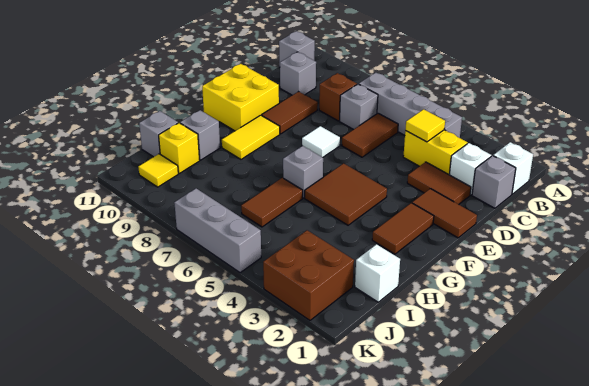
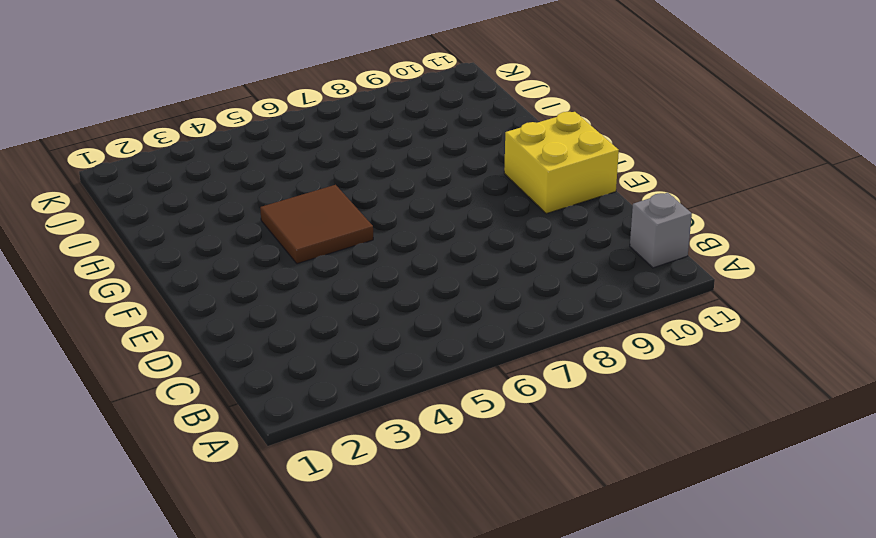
none -> white brick B1 level 1
none -> grey brick B4:B7 level 1
none -> grey brick C1 level 1

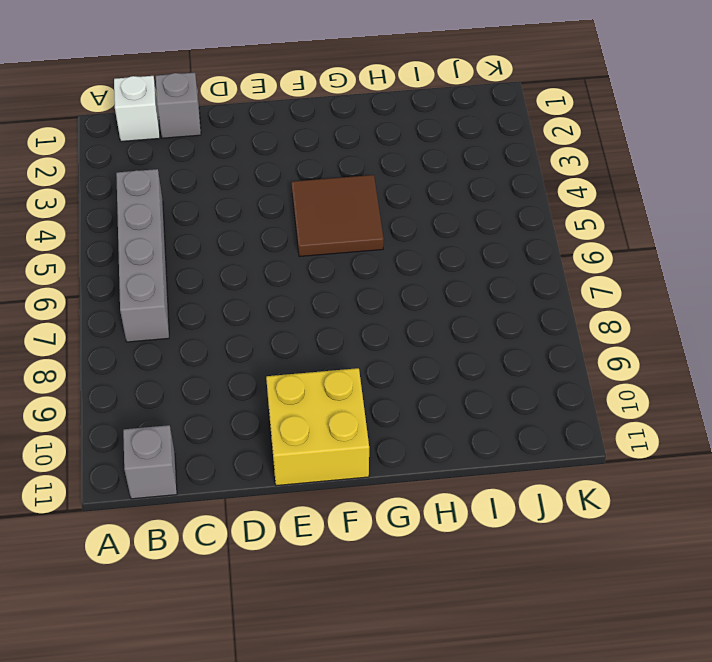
none -> white brick C2 level 1
none -> yellow brick C3:C4 level 1
none -> brown tile C6:D6 level 1

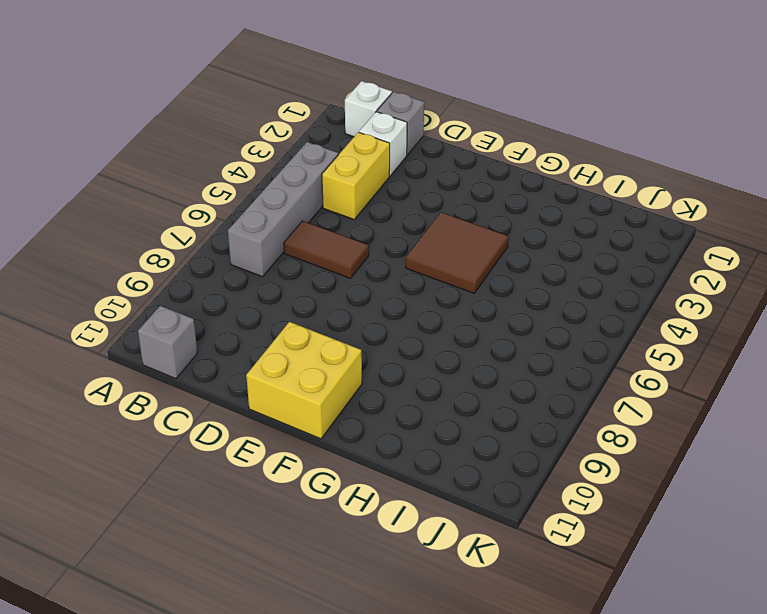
none -> grey brick C7 level 1
none -> brown brick C8 level 1
none -> grey brick C10 level 1

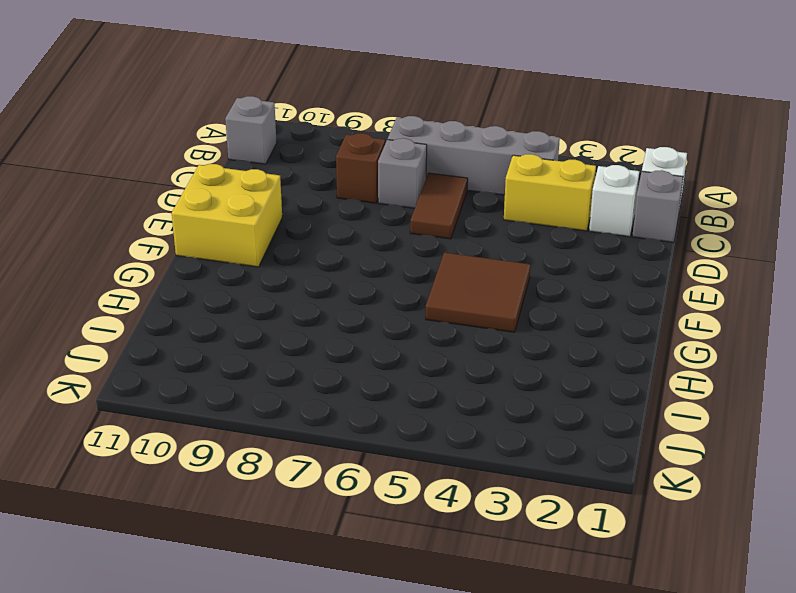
none -> grey brick C10 level 1
none -> brown tile D2:D3 level 1
none -> brown tile D9:E9 level 1

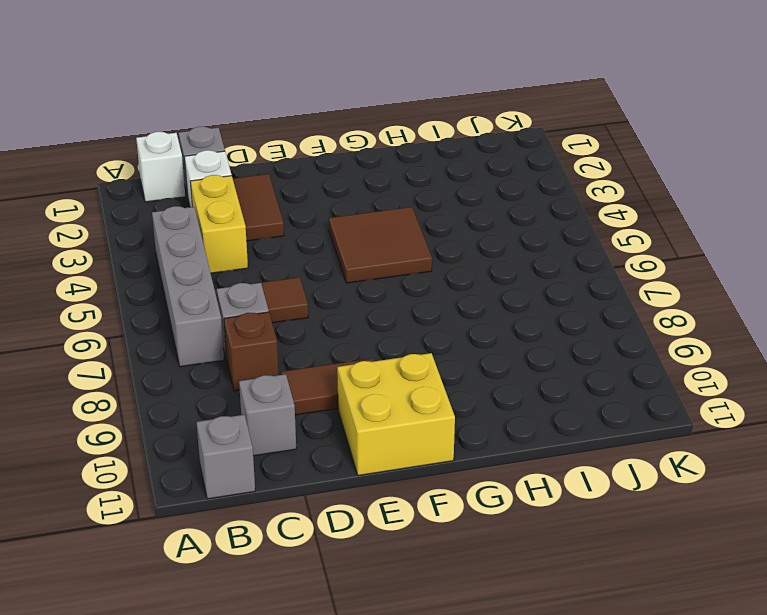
none -> brown tile E1:E2 level 1
none -> white tile E7 level 1
none -> brown tile F2:G2 level 1

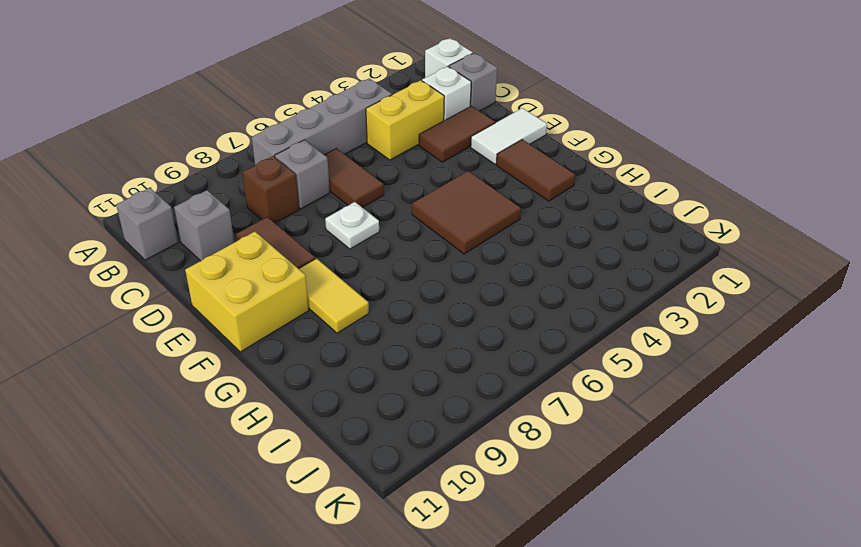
white tile E1:E2 level 1 -> brown tile E1:E2 level 1
white plate E7 level 1 -> white tile E7 level 1
none -> grey brick G6 level 1
none -> brown tile H6:I6 level 1
none -> grey brick H10 level 1

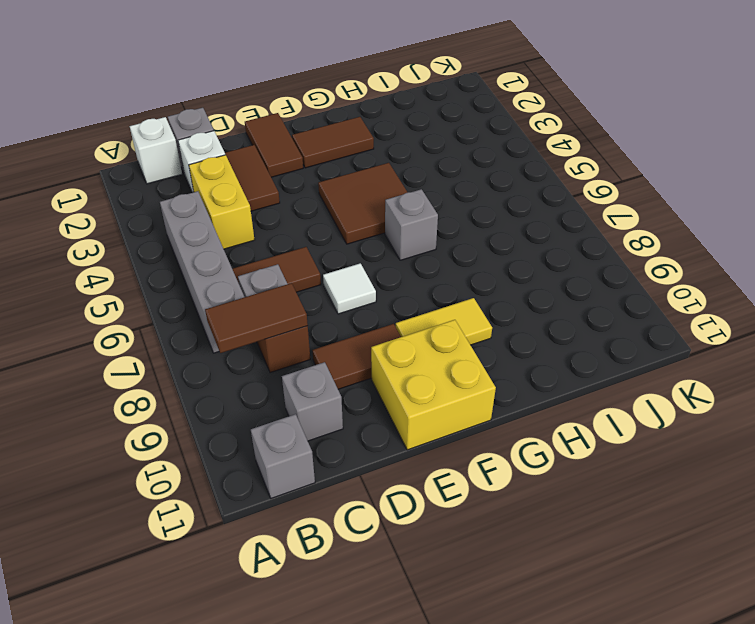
brown tile B8:C8 level 2 -> brown tile H6:I6 level 1
none -> grey brick H10 level 1
none -> white brick I1 level 1
none -> yellow brick I10 level 1

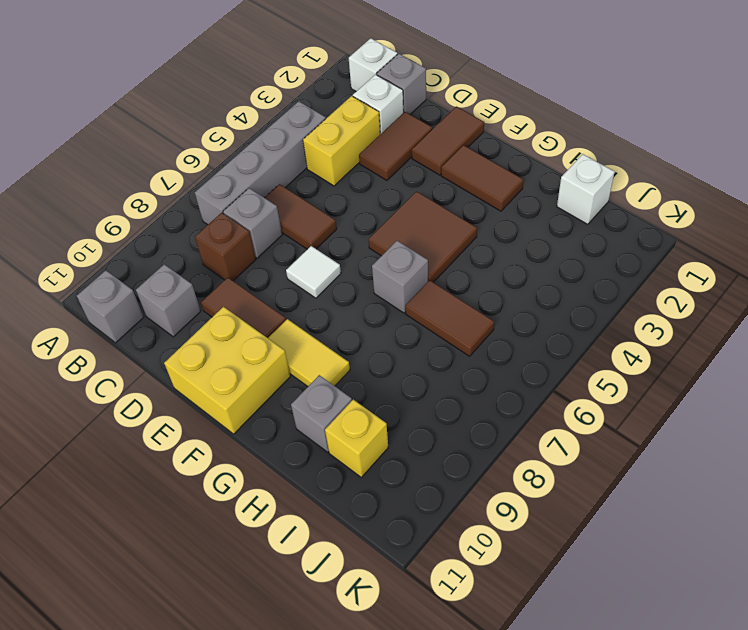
none -> grey brick I11 level 1
none -> brown brick J2:K3 level 1
none -> yellow tile J10 level 1

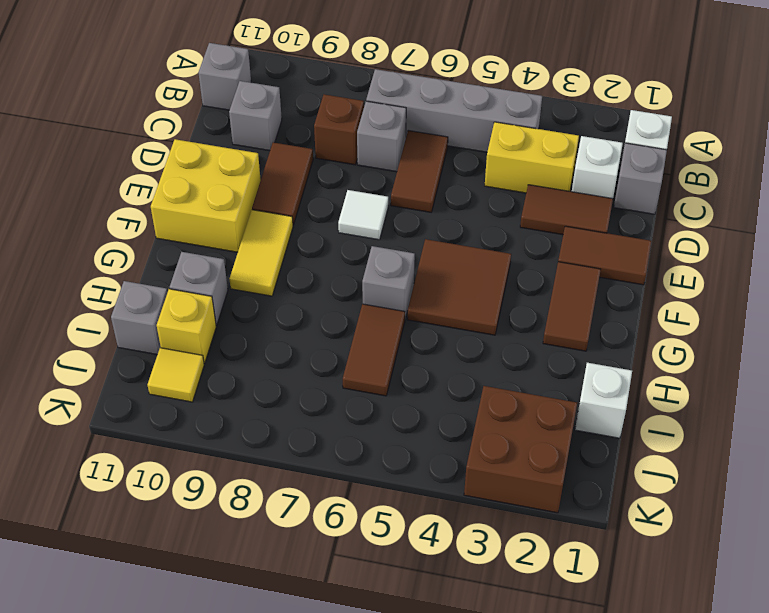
none -> grey brick K5:K7 level 1
none -> yellow tile C4 level 2

